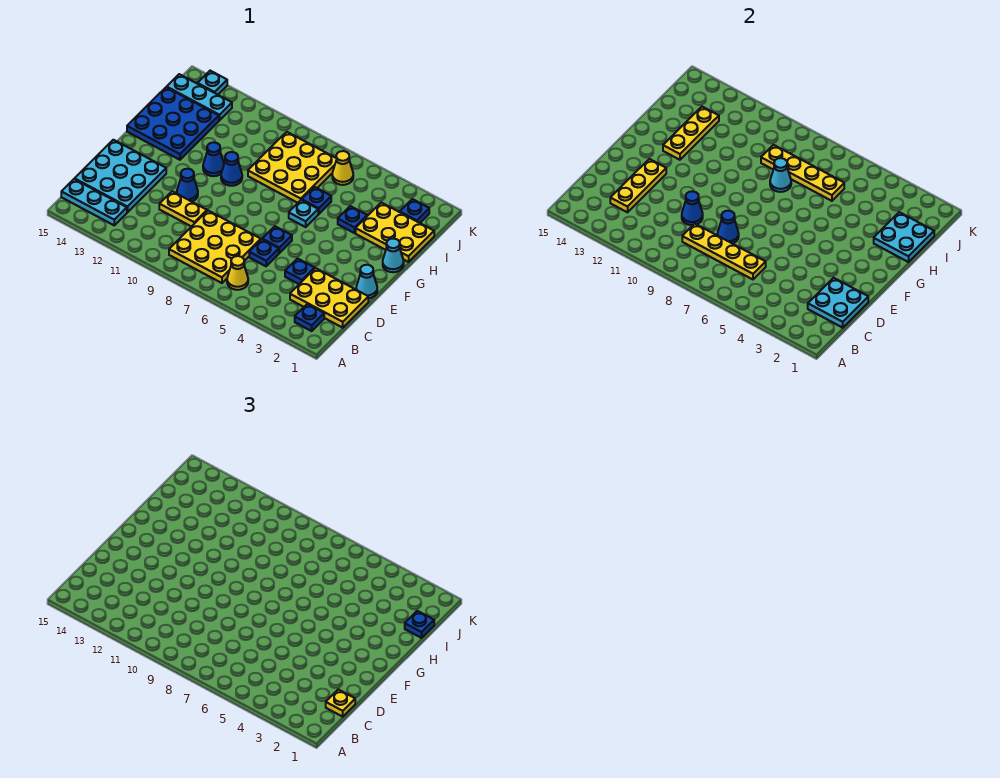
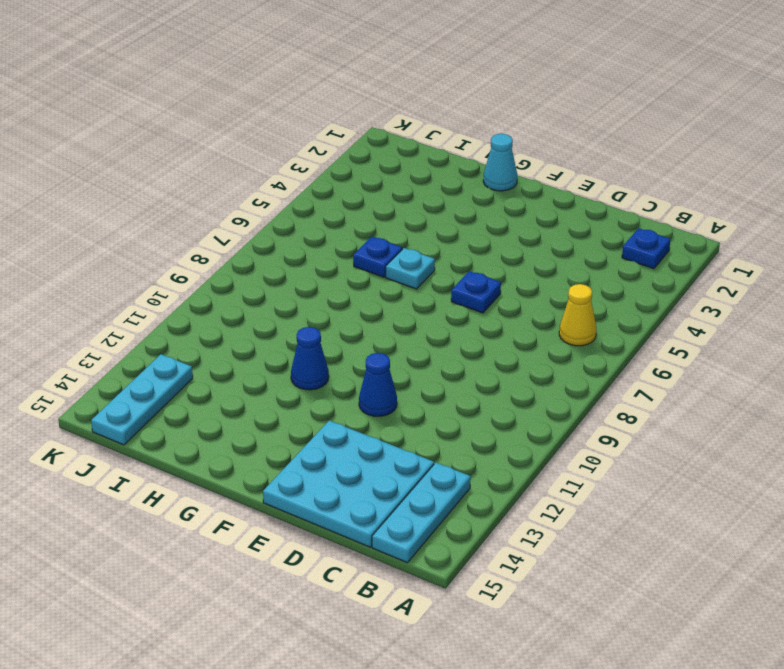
none -> yellow plate B7:D9 level 1
none -> yellow plate C1:D3 level 1
none -> blue plate D4 level 1
none -> blue plate D6 level 1

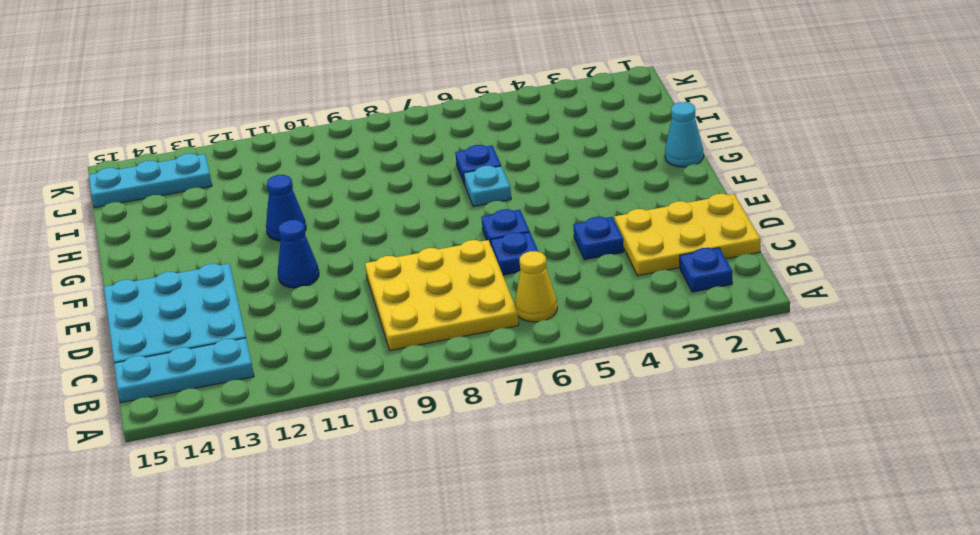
none -> yellow plate D10:D11 level 1
none -> cyan cone E1 level 1
none -> blue cone G10 level 1
none -> blue plate G13:I15 level 1

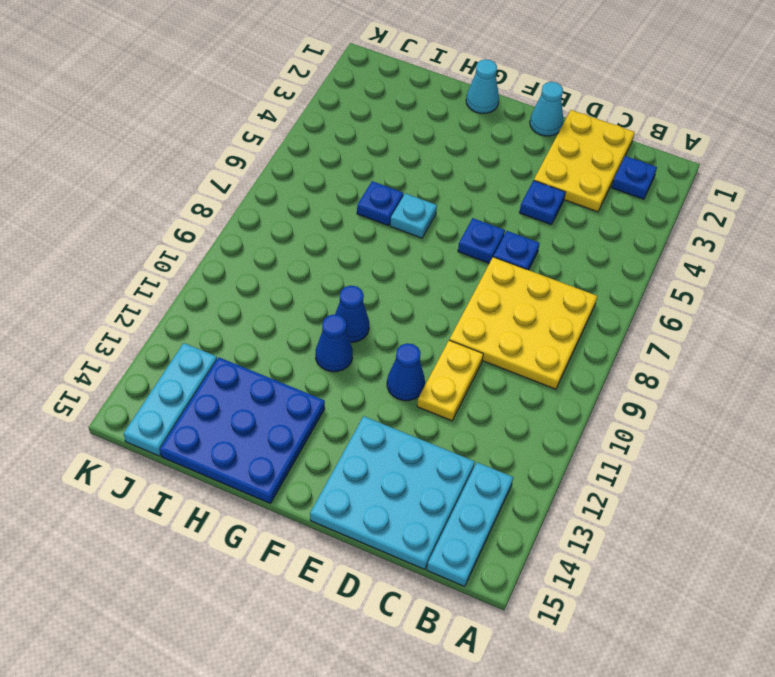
none -> yellow cone B6 level 1
none -> yellow plate H1:I3 level 1
none -> blue plate H4 level 1
none -> yellow plate H7:J9 level 1

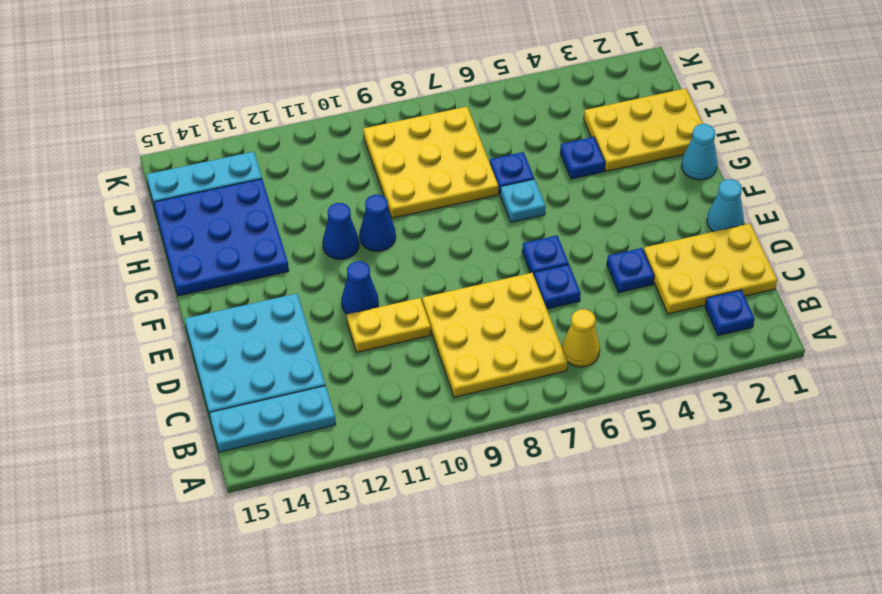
none -> blue plate J2 level 1
none -> yellow cone J6 level 1
none -> cyan plate K14 level 1
none -> cyan plate C1:D2 level 2

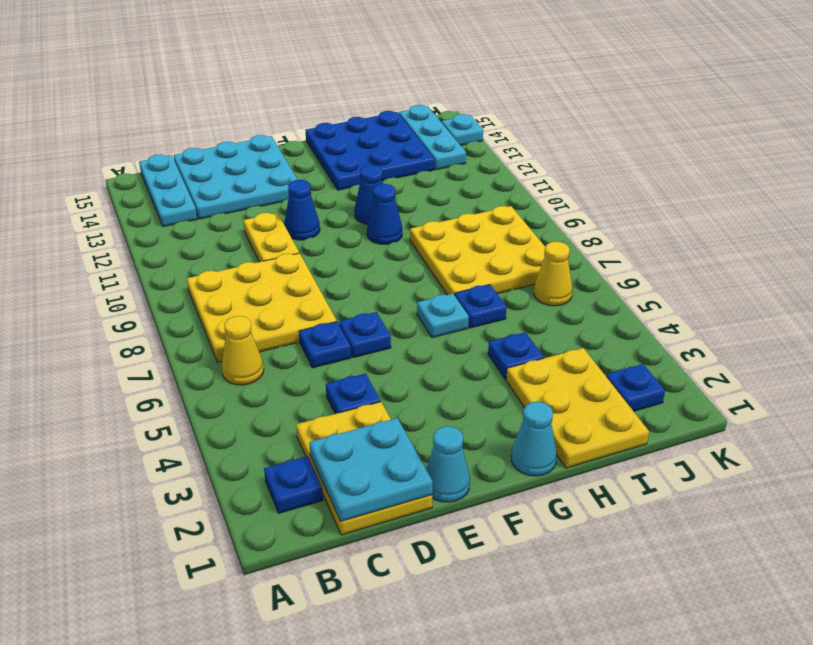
none -> yellow plate C6:C9 level 2
none -> yellow plate C13:E13 level 2
none -> blue cone D8 level 2
none -> blue cone D10 level 2

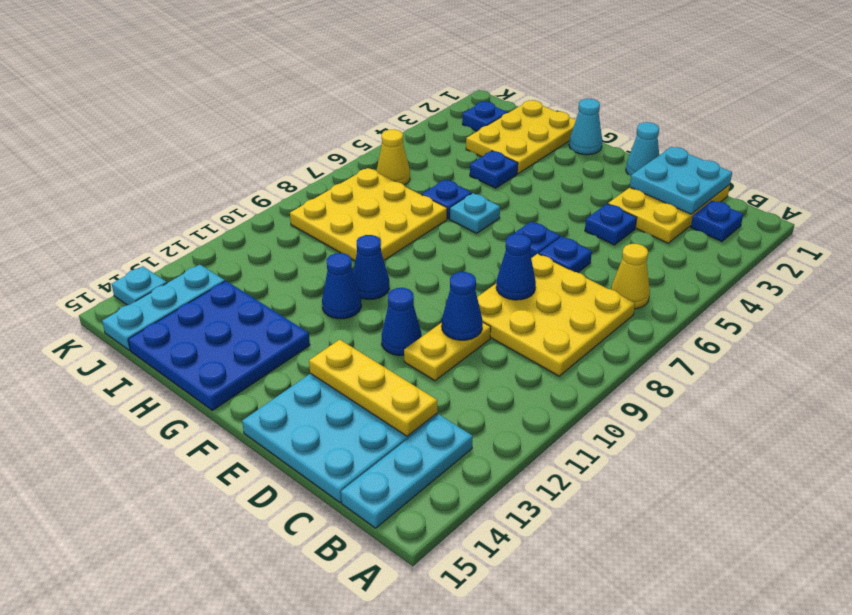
none -> yellow plate C6:C9 level 2
none -> yellow plate G13:I13 level 2
none -> cyan plate H1:I2 level 2
none -> cyan cone H8 level 2

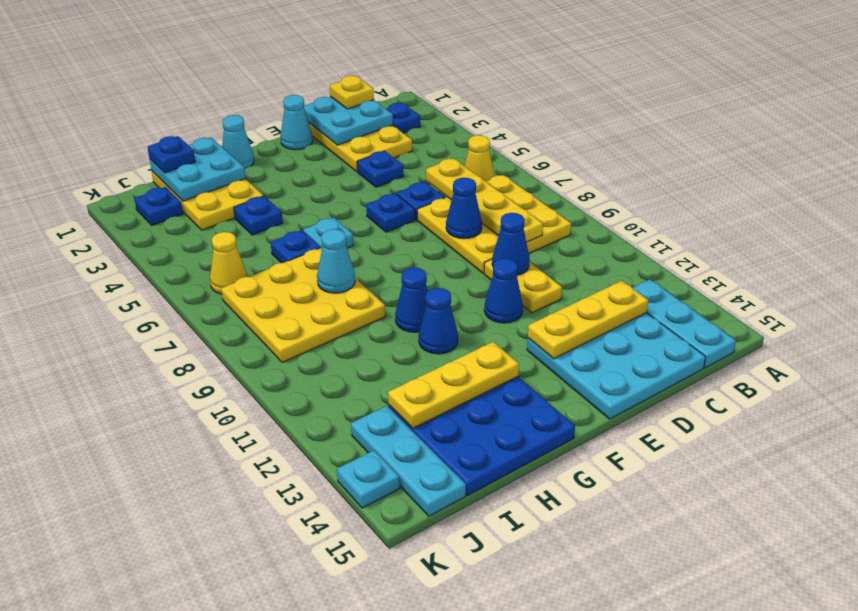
none -> yellow plate I6:I9 level 2

